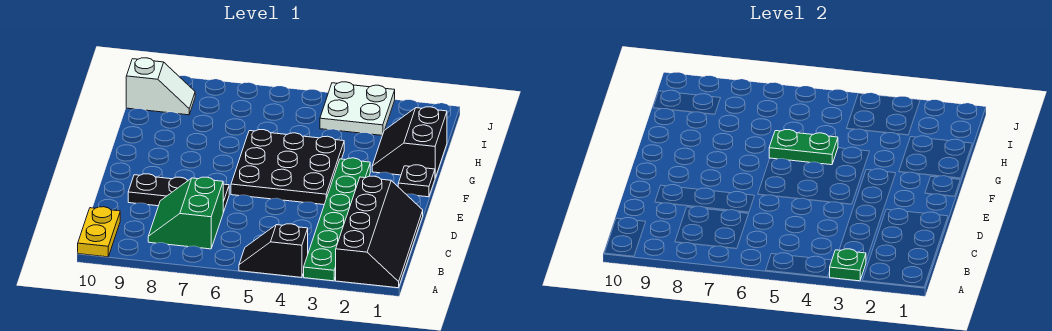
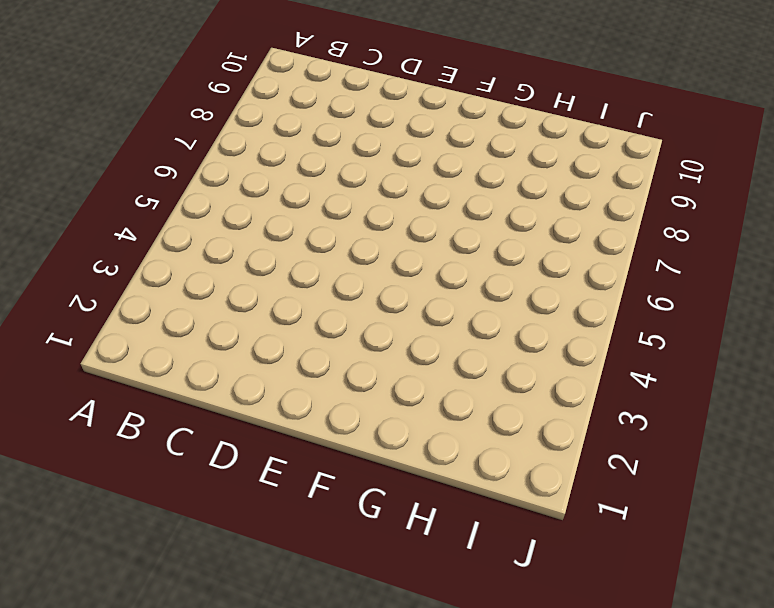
none -> black slope A1:D2 level 1 top 2
none -> green plate A3:F3 level 1
none -> black slope A4:A5 level 1 top 4

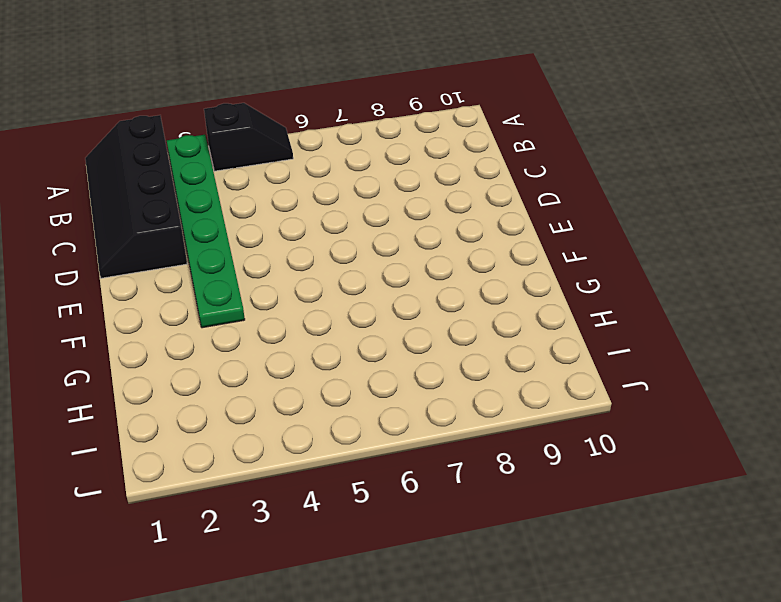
none -> yellow plate A10:B10 level 1
none -> green slope B7:C8 level 1 top 7
none -> black plate D7:D9 level 1

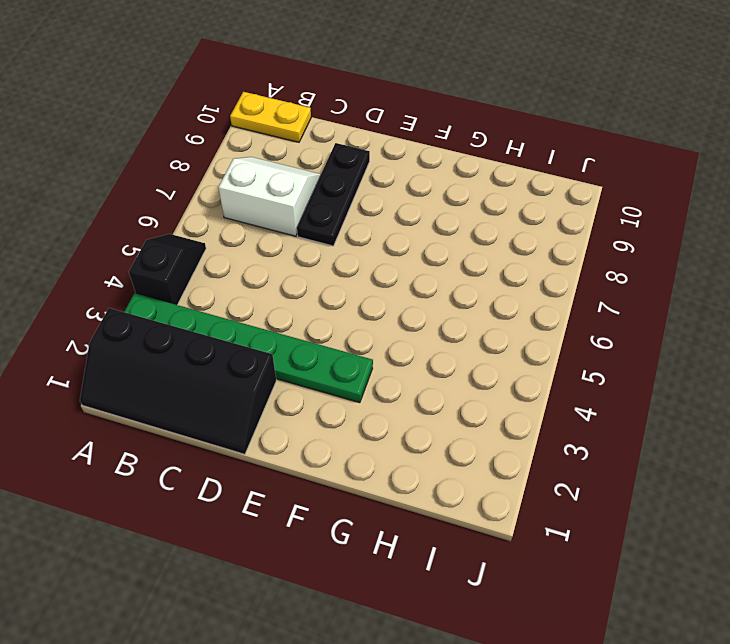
white slope B7:C8 level 1 top 7 -> green slope B7:C8 level 1 top 7
none -> black plate E4:G6 level 1
none -> black plate F1 level 1
none -> black slope G1:H2 level 1 top 1

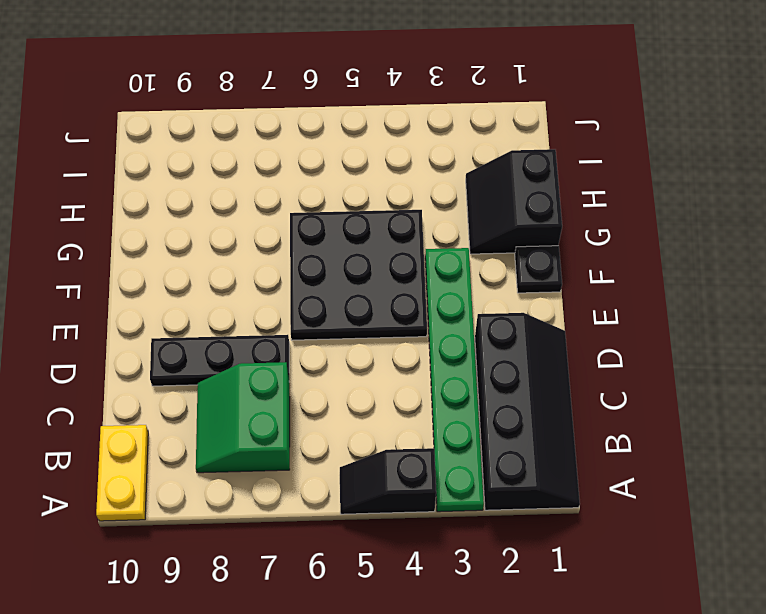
none -> white plate I3:J4 level 1
none -> white slope I9:I10 level 1 top 10
none -> green plate A3 level 2

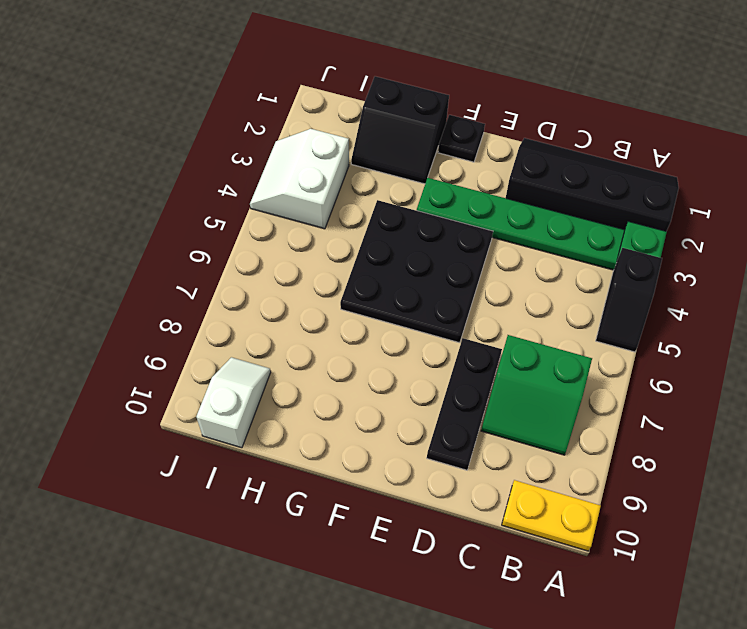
white slope I3:J4 level 1 top I -> white plate I3:J4 level 1
none -> green plate G5:G6 level 2

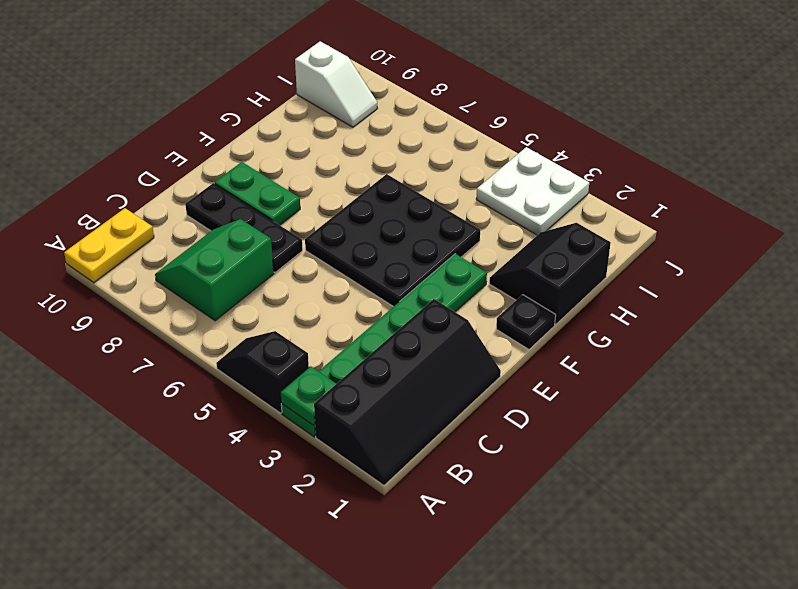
green plate E8:E9 level 1 -> green plate G5:G6 level 2

